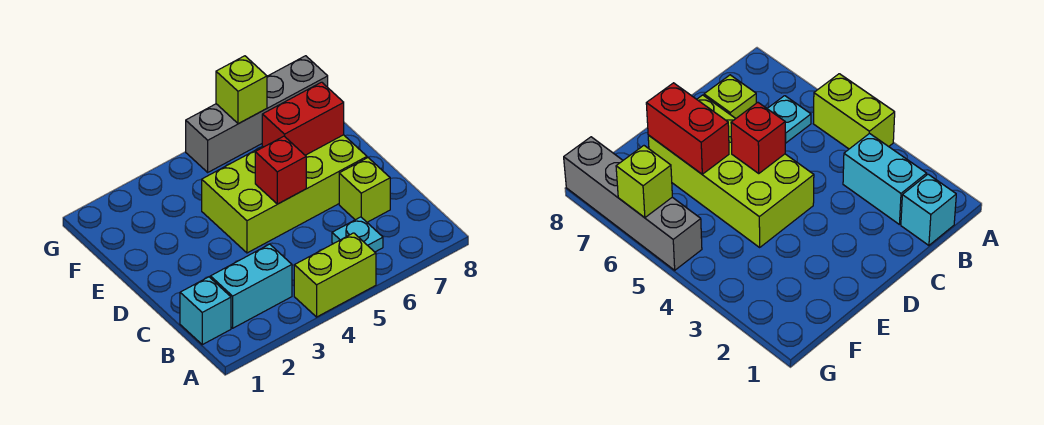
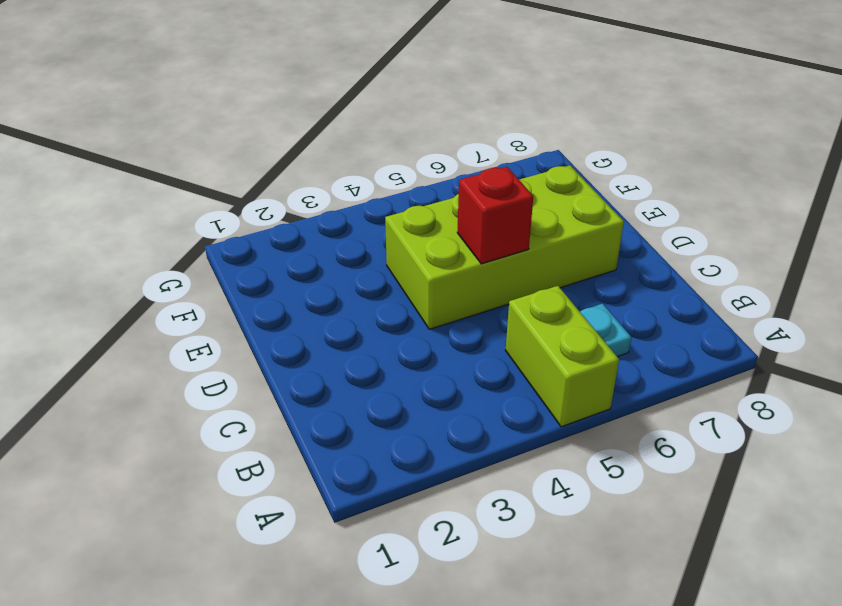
lime brick A5:B5 level 1 -> lime brick A4:A5 level 1
none -> cyan brick B1 level 1
none -> cyan brick B2:B3 level 1

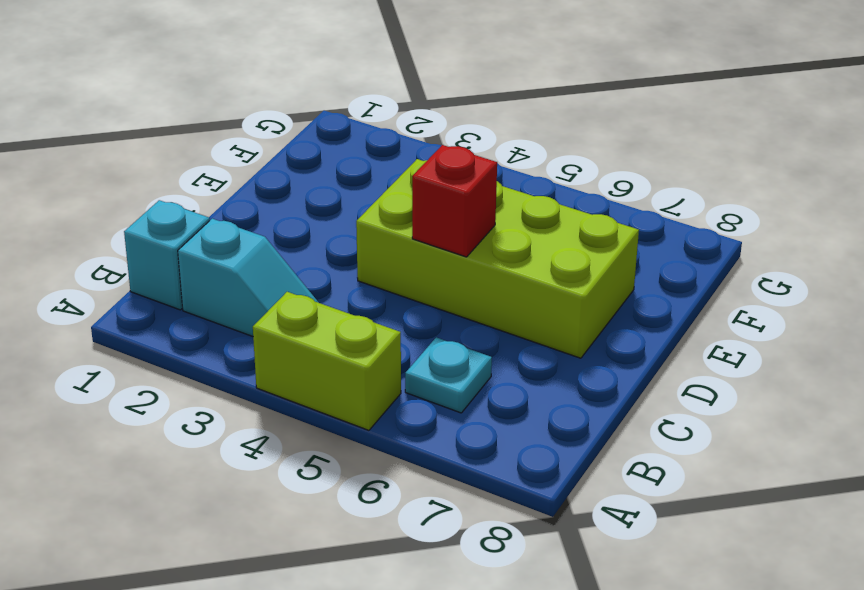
cyan slope B2:B3 level 1 top 2 -> cyan brick B2:B3 level 1
none -> lime brick C7 level 1
none -> grey brick G5:G8 level 1

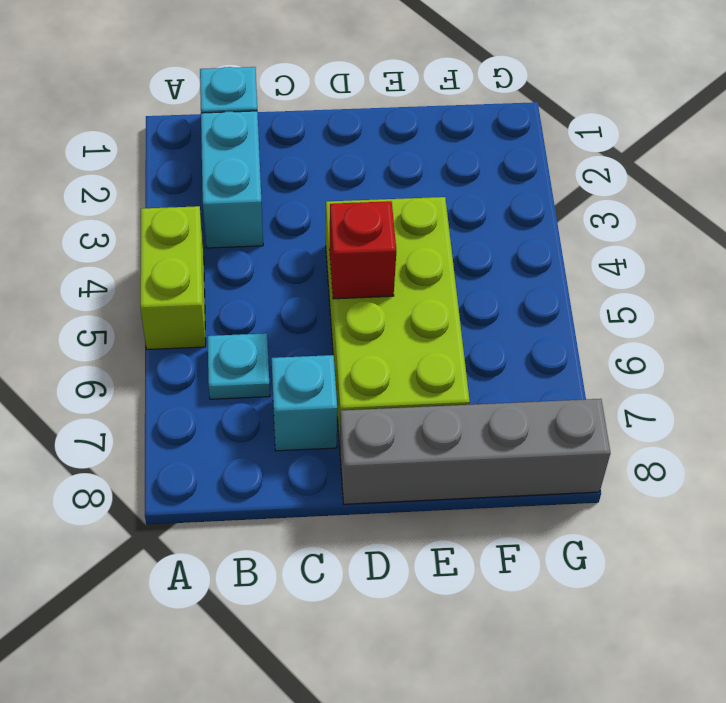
cyan brick C7 level 1 -> lime brick C7 level 1
grey brick D8:G8 level 1 -> grey brick G5:G8 level 1
none -> red brick E6:E7 level 2
none -> lime brick G6 level 2

